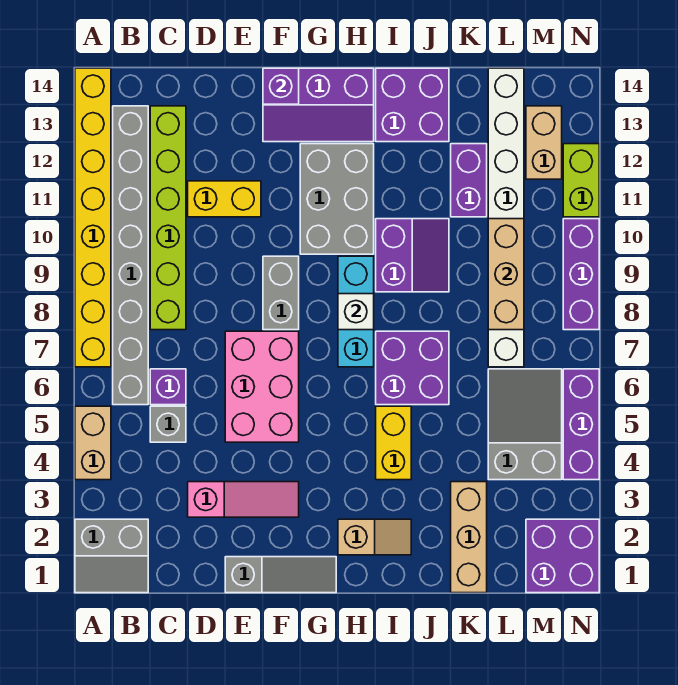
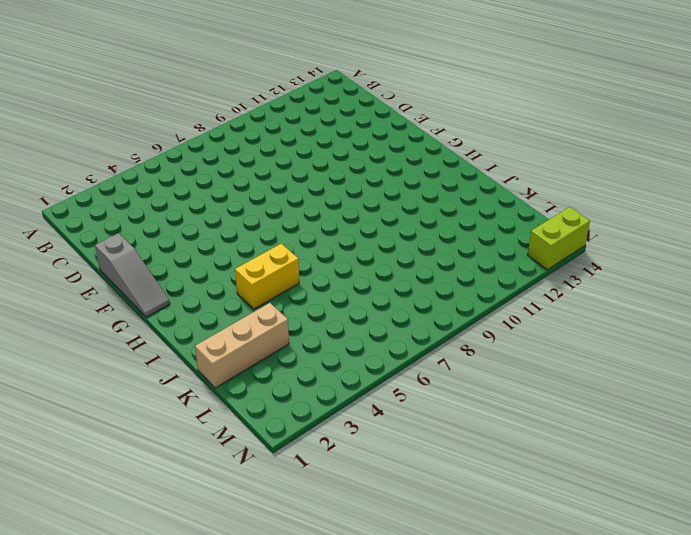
lime brick N13:N14 level 1 -> lime brick N11:N12 level 1
none -> grey slope A1:B2 level 1 top 2
none -> tan brick A4:A5 level 1
none -> yellow brick A7:A14 level 1
none -> grey brick B6:B13 level 1

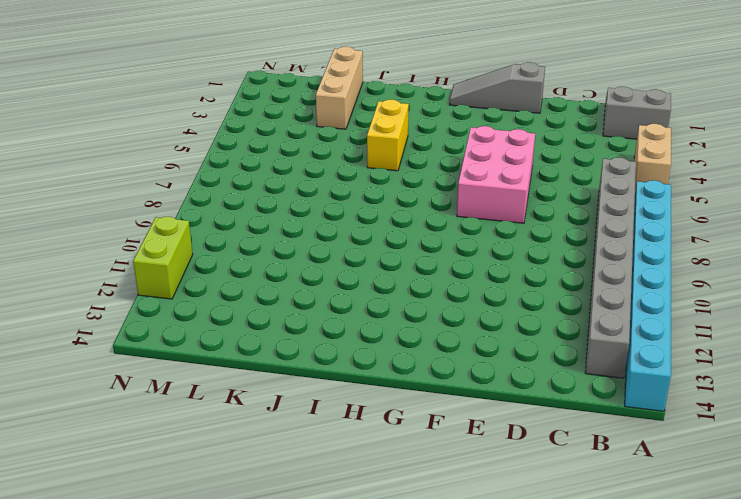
cyan brick A7:A14 level 1 -> yellow brick A7:A14 level 1
none -> grey brick C5 level 1
none -> purple brick C6 level 1
none -> lime brick C8:C13 level 1
none -> pink slope D3:F3 level 1 top D

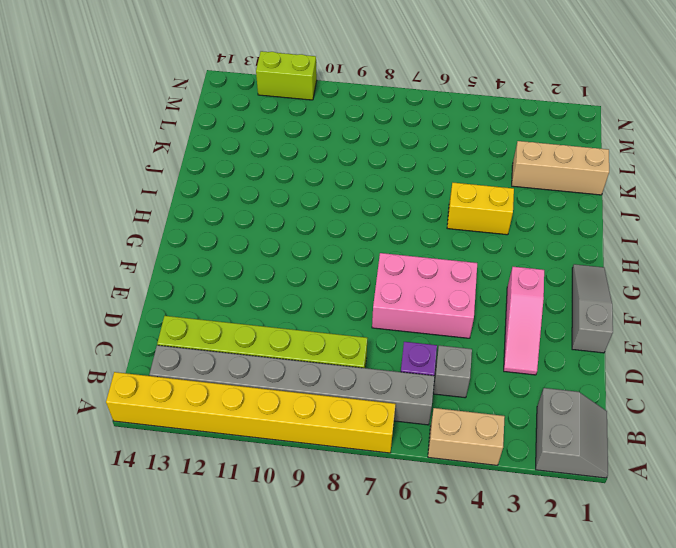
pink slope D3:F3 level 1 top F -> pink slope D3:F3 level 1 top D
none -> yellow brick D11:E11 level 1
none -> grey brick F8:F9 level 1
none -> purple slope F13:H14 level 1 top 14
none -> grey brick G10:H12 level 1

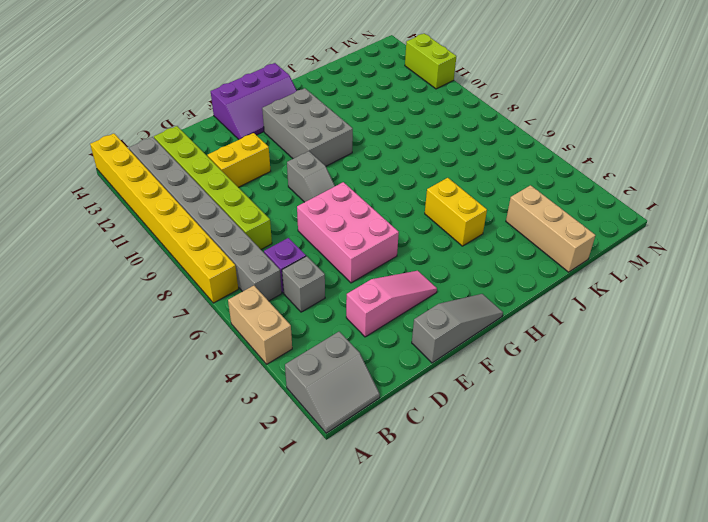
grey slope F8:F9 level 1 top 9 -> grey brick F8:F9 level 1
none -> tan slope H2:I2 level 1 top H
none -> cyan brick H7:H9 level 1
none -> purple brick I6:J7 level 1
none -> purple slope I9:J10 level 1 top I

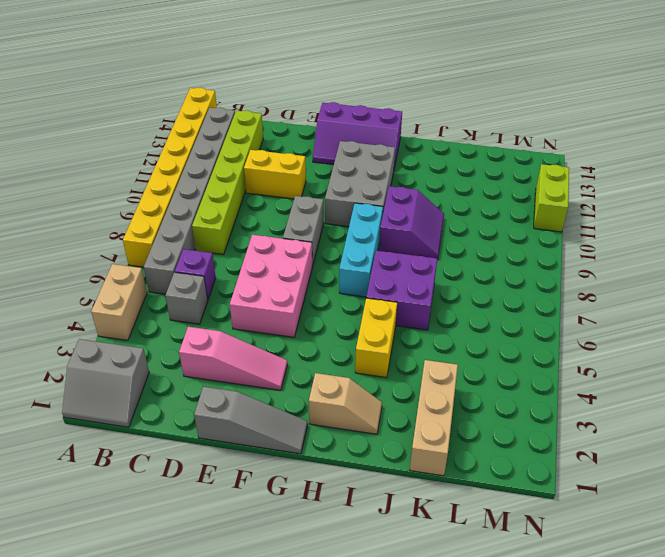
none -> purple brick I13:J14 level 1
none -> purple brick K11:K12 level 1
none -> grey slope L4:M6 level 1 top 4
none -> white brick L7:L14 level 1

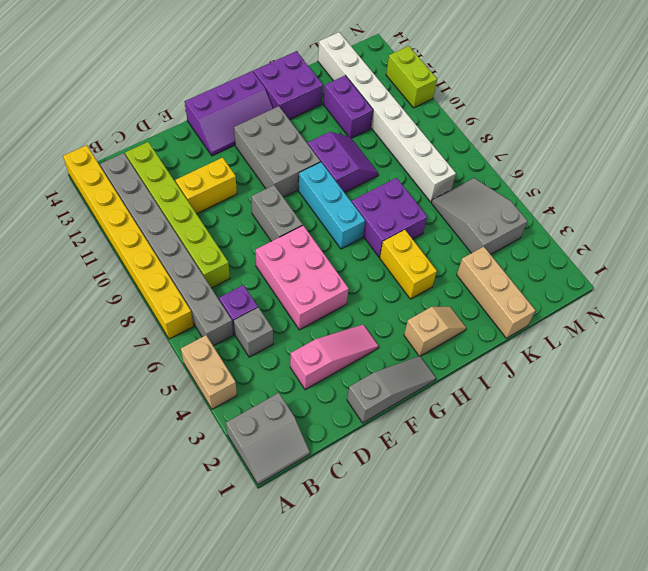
none -> purple brick M1:N2 level 1
none -> tan brick M12:M13 level 1
none -> purple brick N4:N6 level 1
none -> purple brick N8:N10 level 1

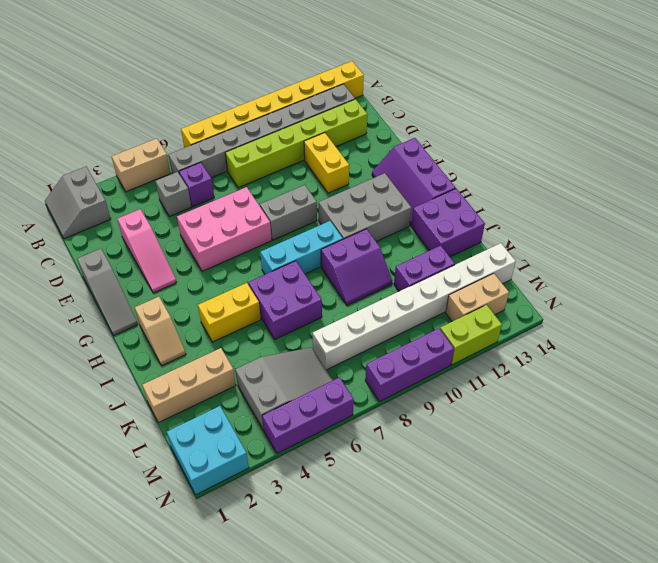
cyan brick M1:N2 level 1 -> purple brick M1:N2 level 1
none -> purple brick F14 level 2
none -> white brick H8 level 2
none -> tan brick L8:L10 level 2

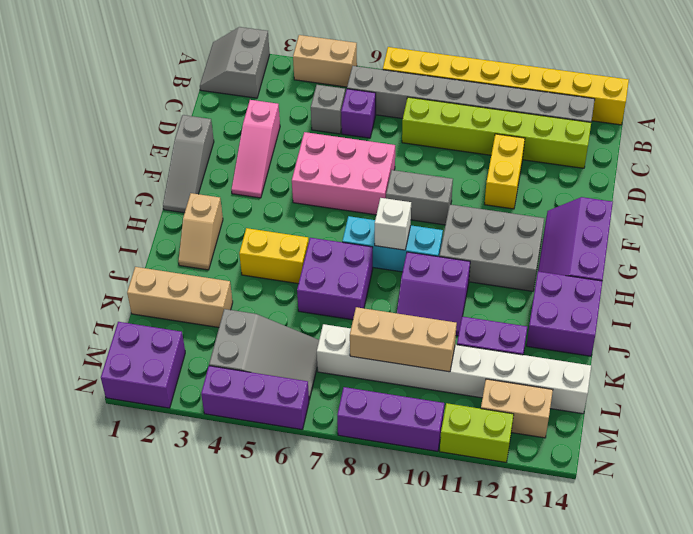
none -> purple brick F14 level 2

